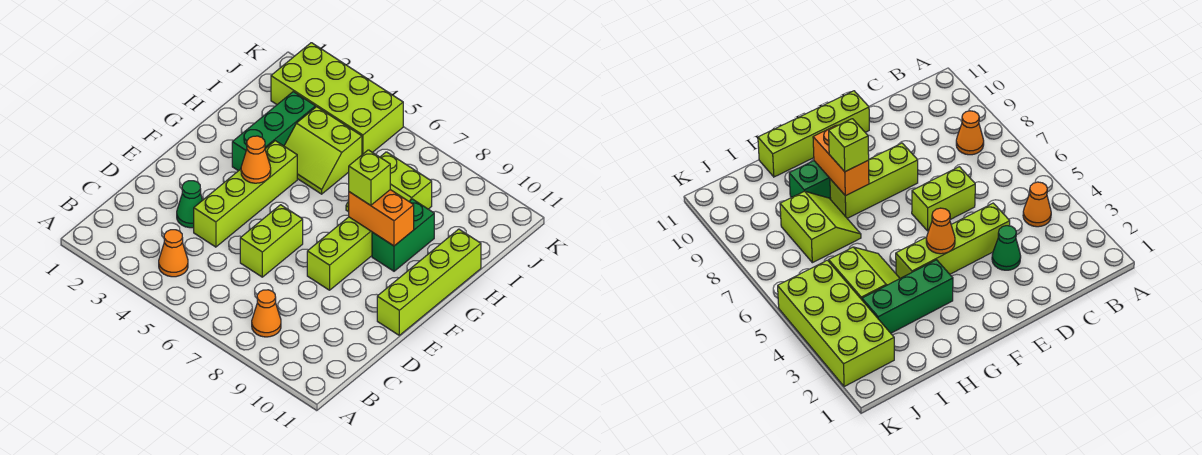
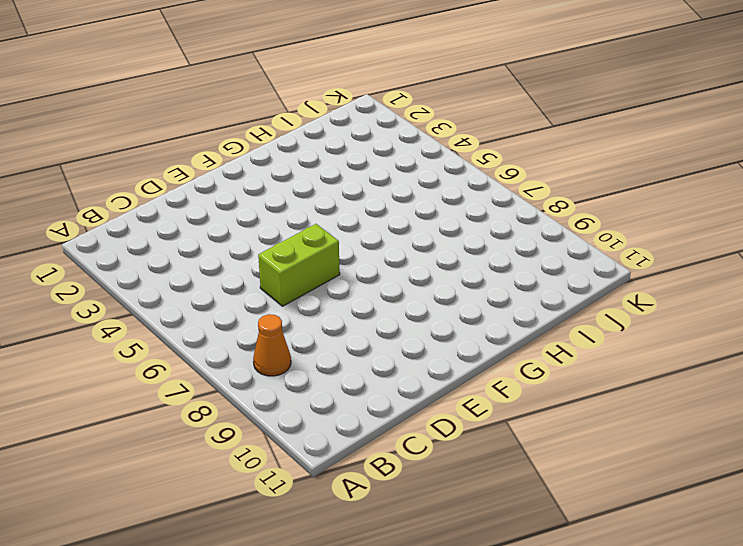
none -> orange cone B4 level 1
none -> green cone D3 level 1
none -> lime brick D4:G4 level 1

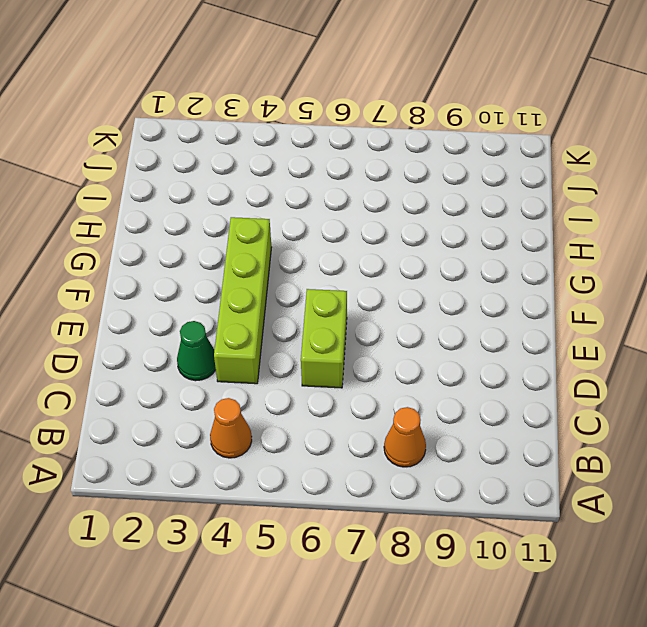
none -> lime brick E8:G8 level 1
none -> lime brick E11:H11 level 1
none -> green brick G3:I3 level 1

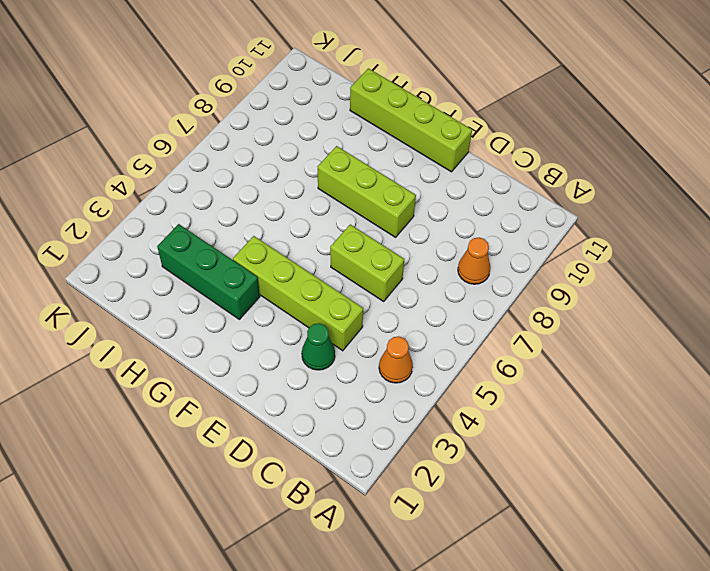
none -> green brick G9:H9 level 1
none -> lime slope H4:I5 level 1 top I
none -> lime slope H7:I8 level 1 top I

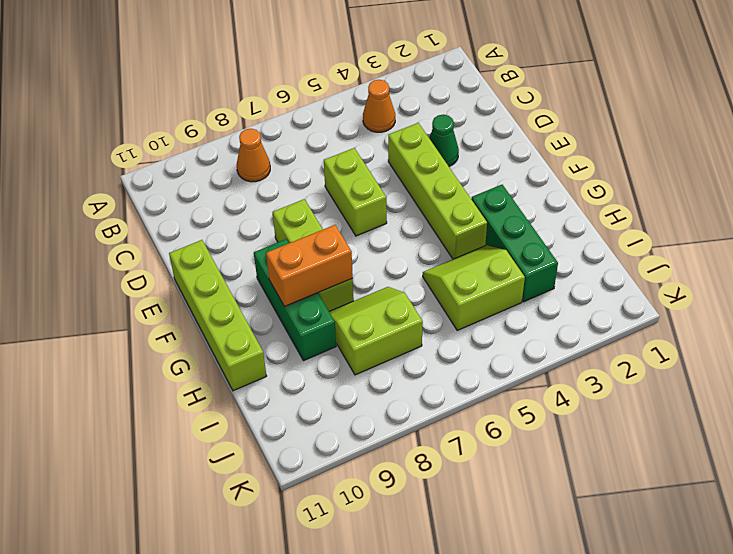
green brick F9:H9 level 1 -> green brick G9:H9 level 1
none -> lime brick J2:K5 level 1
none -> orange cone F4 level 2
none -> lime brick G8 level 3

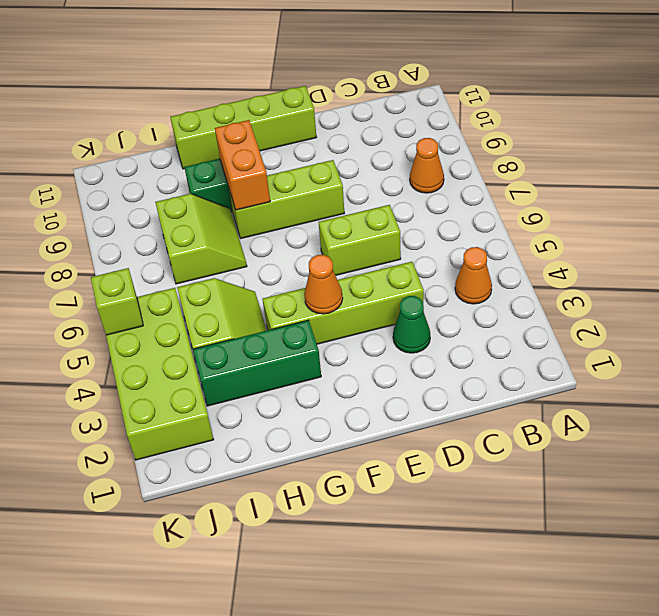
lime brick K5 level 2 -> lime brick G8 level 3

